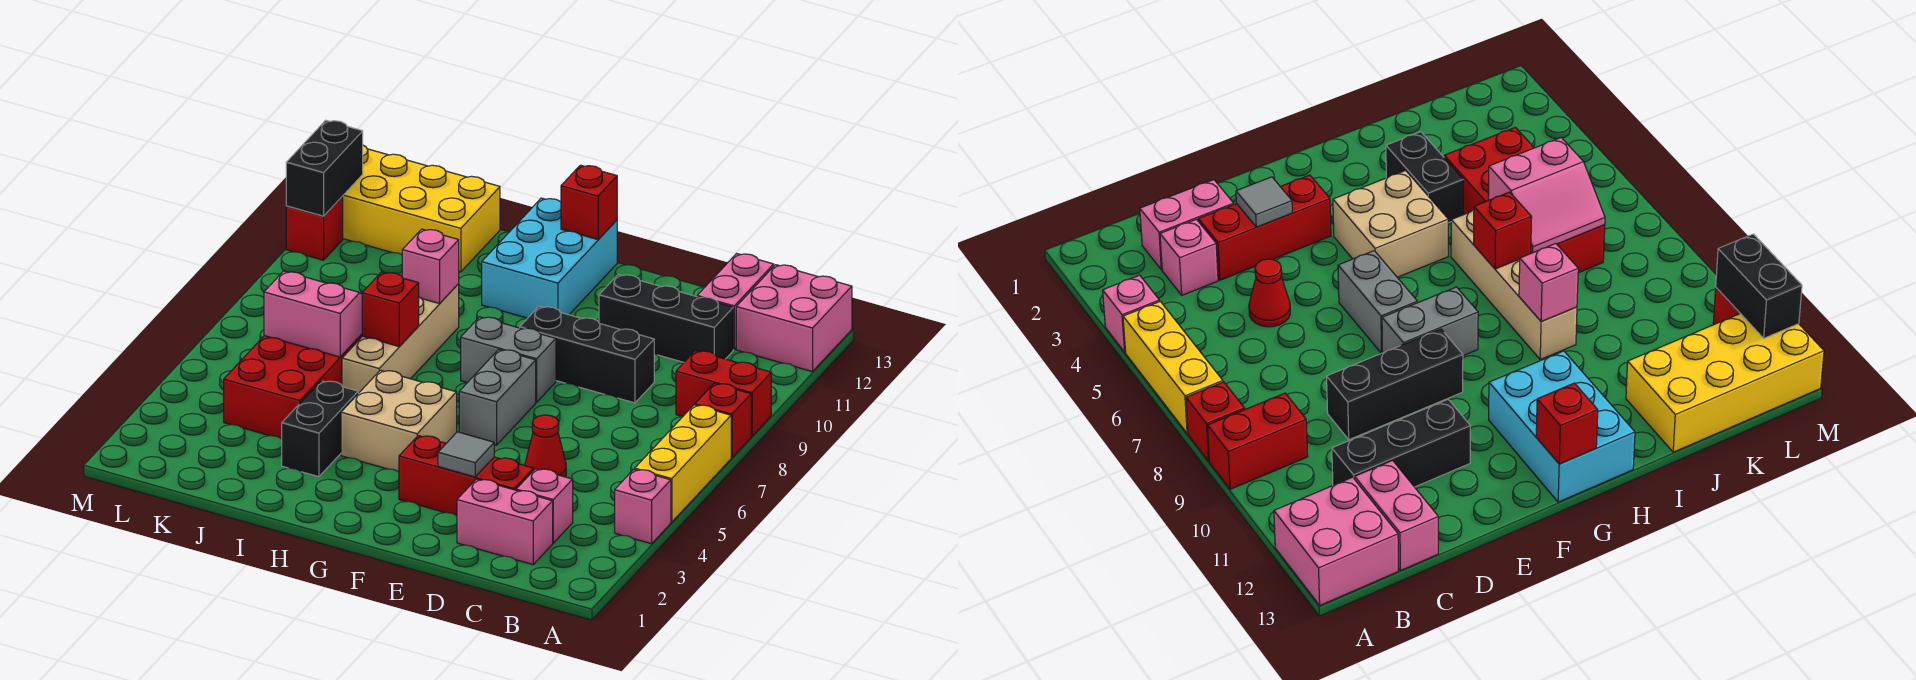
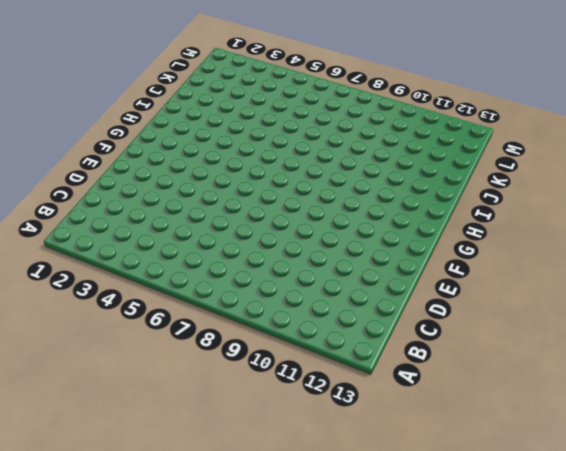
none -> pink brick A4 level 1
none -> yellow brick A5:A7 level 1
none -> red brick A8 level 1

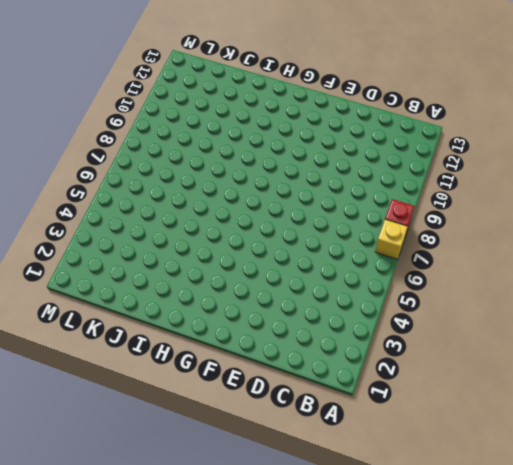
yellow brick A7 level 1 -> yellow brick A5:A7 level 1
none -> pink brick A4 level 1
none -> red brick A9:B9 level 1
none -> pink brick A12:B13 level 1

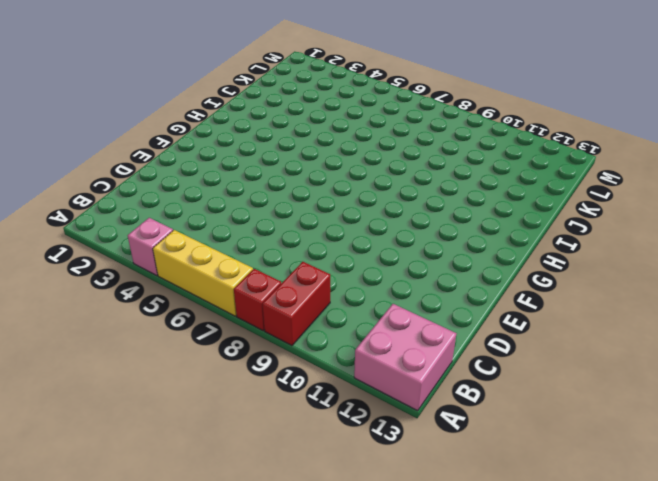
none -> pink brick C2:D2 level 1
none -> pink brick C3 level 1
none -> black brick C11:E11 level 1

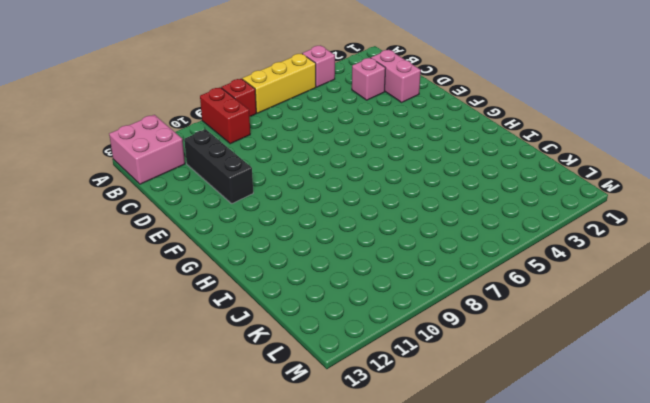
none -> pink brick C12:C13 level 1
none -> red brick D3:F3 level 1
none -> red cone D5 level 1

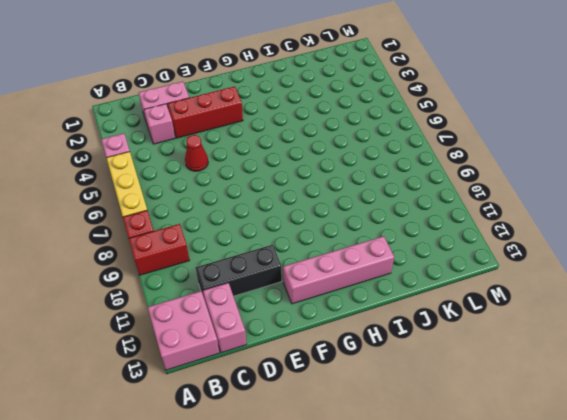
pink brick F12:I12 level 1 -> cyan brick G11:H13 level 1
none -> black brick D9:F9 level 1
none -> grey brick F6:F7 level 1
none -> grey brick F8:G8 level 1

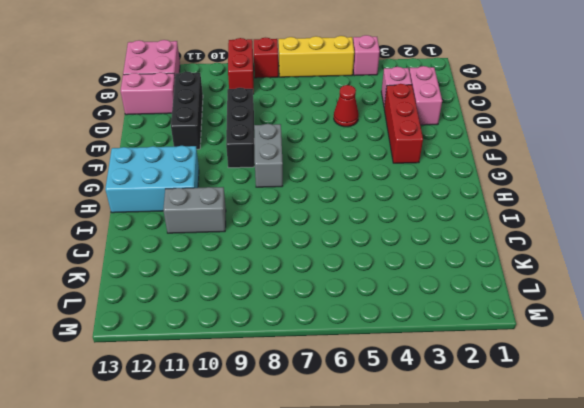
grey brick I10:I11 level 1 -> grey brick F6:F7 level 1
none -> tan brick G4:H5 level 1
none -> black brick I3:I4 level 1
none -> tan brick I6:I9 level 1

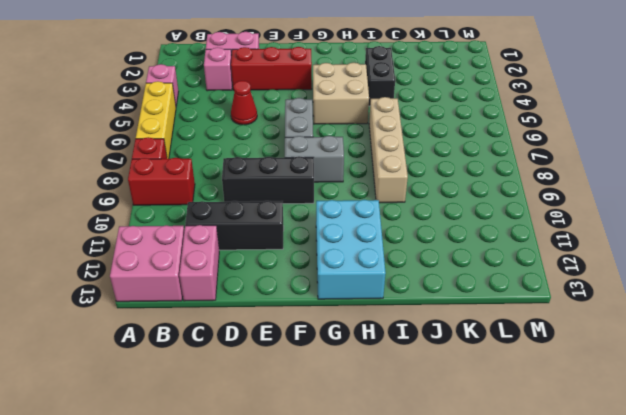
none -> red brick J4:K7 level 1
none -> yellow brick J12:M13 level 1
none -> red brick M11 level 1

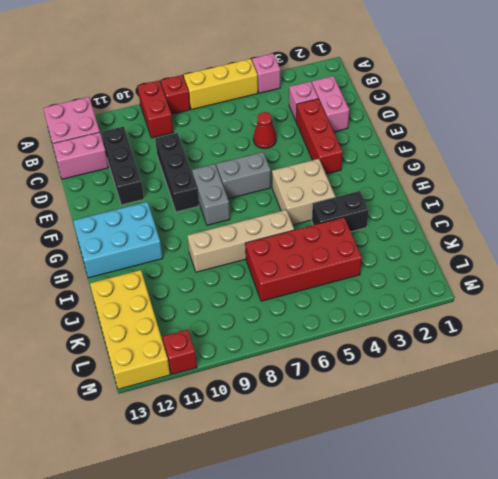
none -> grey tile E3 level 2
none -> red brick G13 level 2
none -> red brick I7 level 2

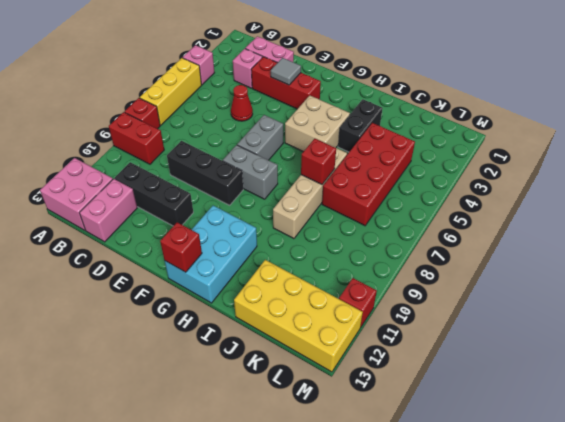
none -> pink brick I9 level 2
none -> pink slope J6:K7 level 2 top 6
none -> black brick M11:M12 level 2

